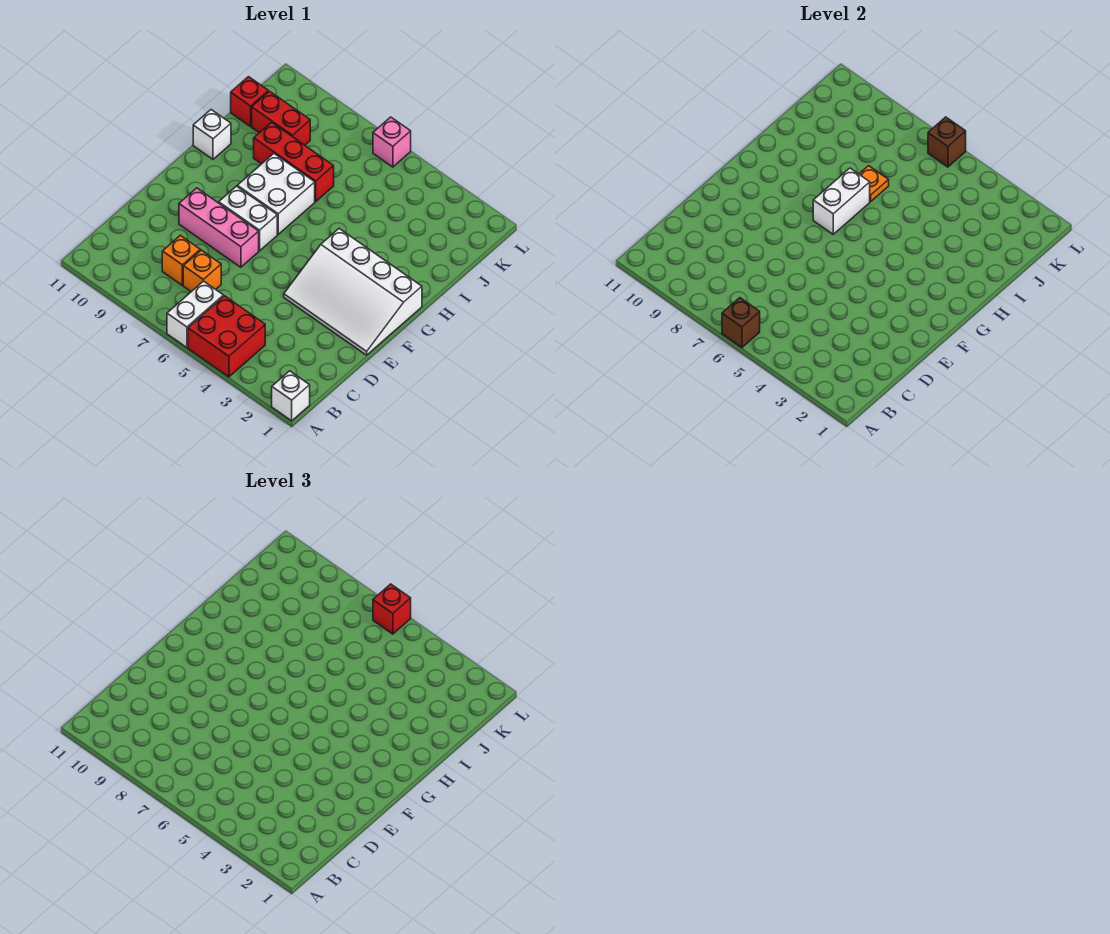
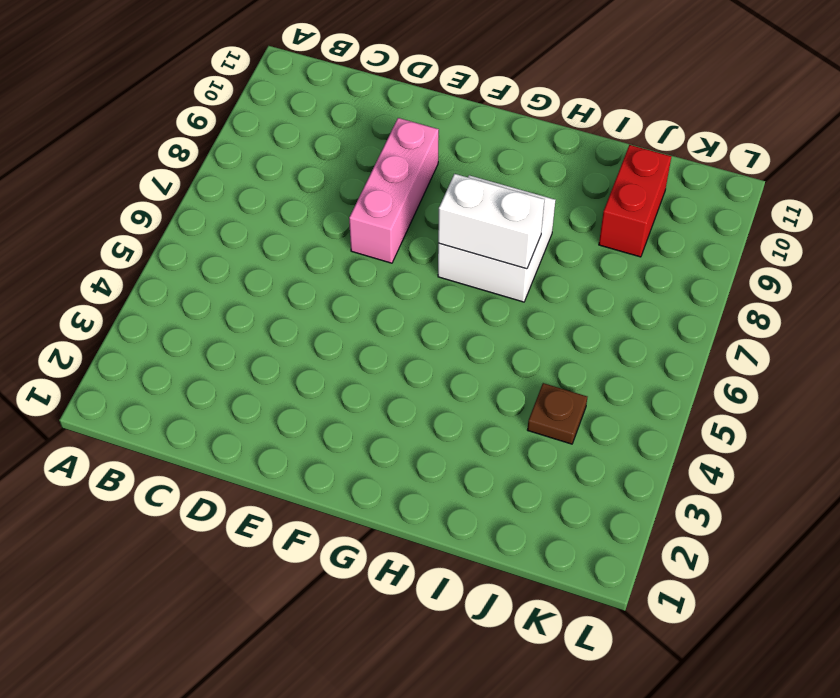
brown plate J4 level 1 -> none
none -> white brick A1 level 1
none -> red brick A4:B5 level 1
none -> white brick A6:B6 level 1

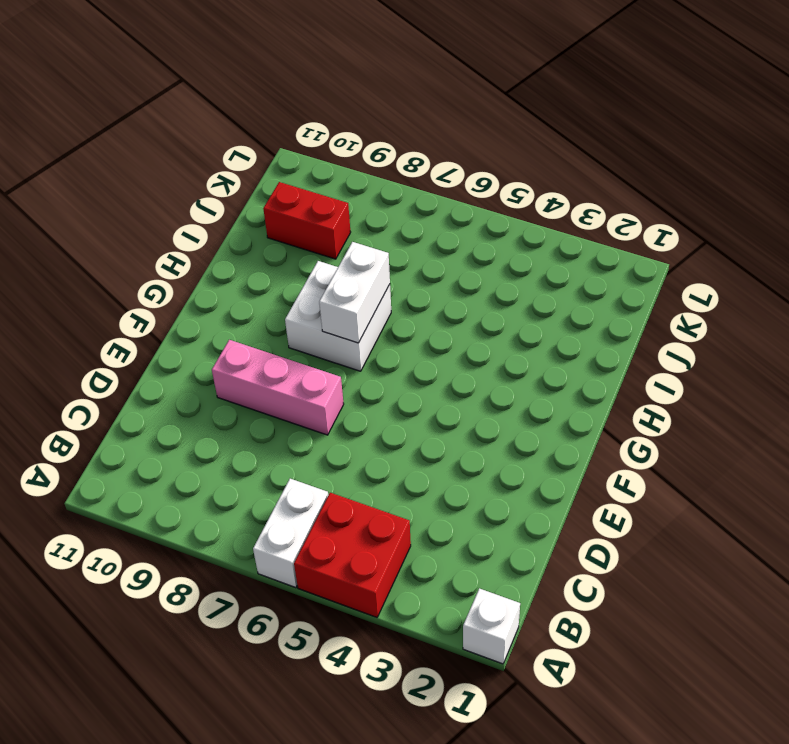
none -> orange brick C7 level 1
none -> orange brick C8 level 1
none -> white slope E1:G4 level 1 top G

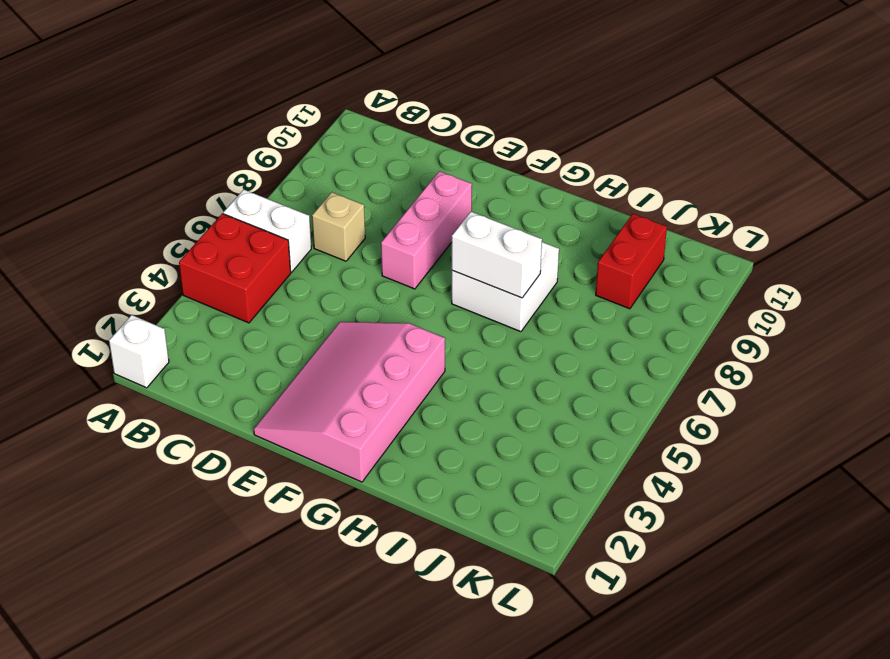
tan brick C7 level 1 -> orange brick C7 level 1
pink slope E1:G4 level 1 top G -> white slope E1:G4 level 1 top G
none -> orange brick C8 level 1
none -> white brick F7:F8 level 1
none -> white brick H11 level 1

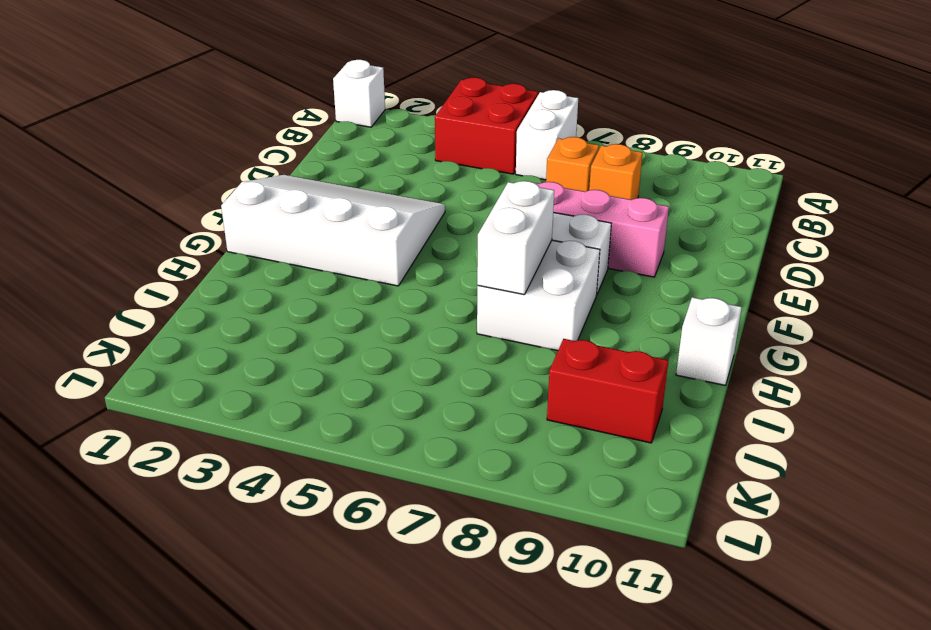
none -> red brick I7:I9 level 1
none -> red brick J11 level 1
none -> pink brick L6 level 1

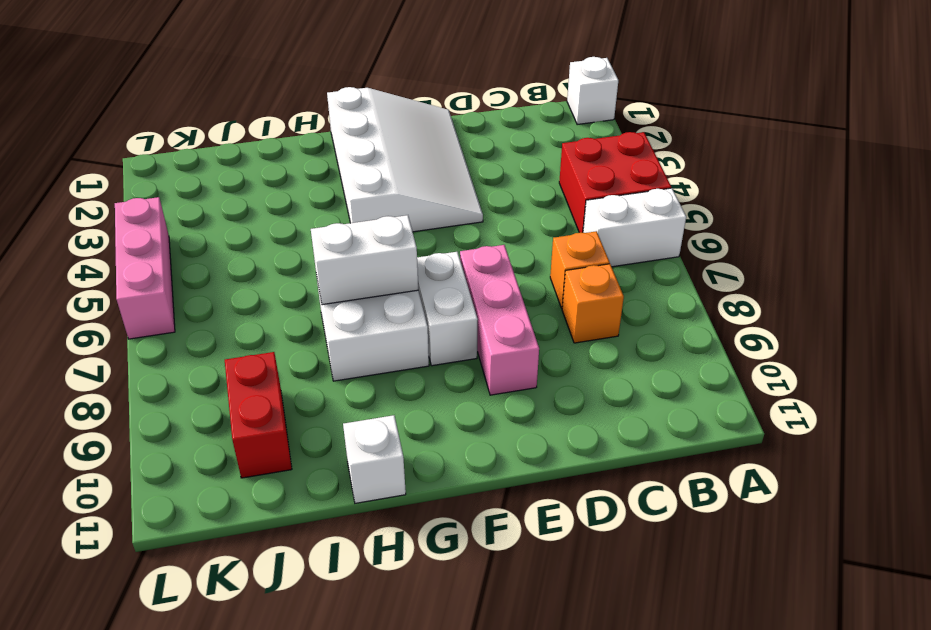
pink brick L4:L6 level 1 -> pink brick L6 level 1
none -> red brick I7:I9 level 1
none -> red brick J11 level 1
none -> brown brick A6 level 2

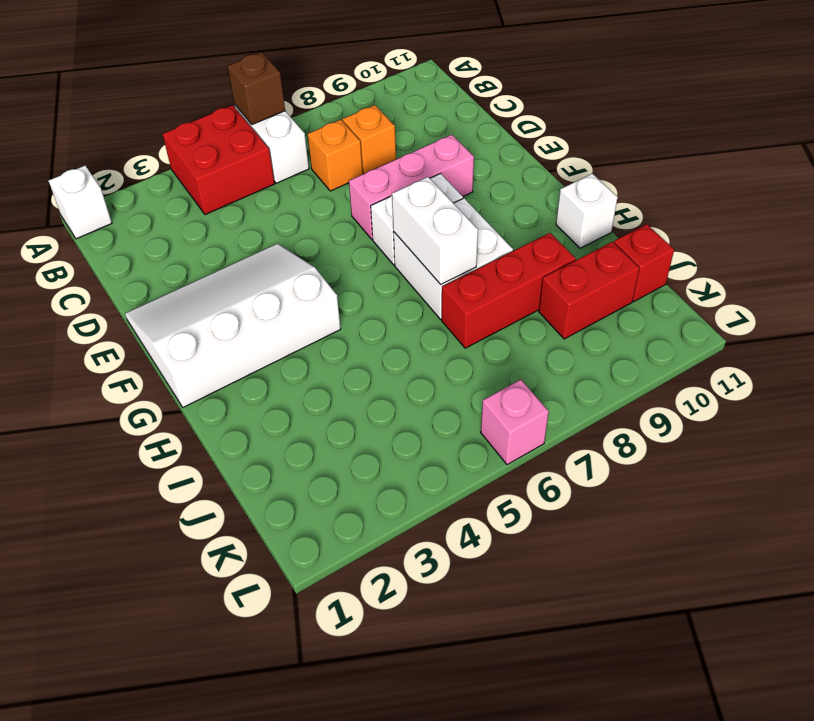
none -> orange plate I7 level 2
none -> brown brick L6 level 2
none -> red brick L6 level 3

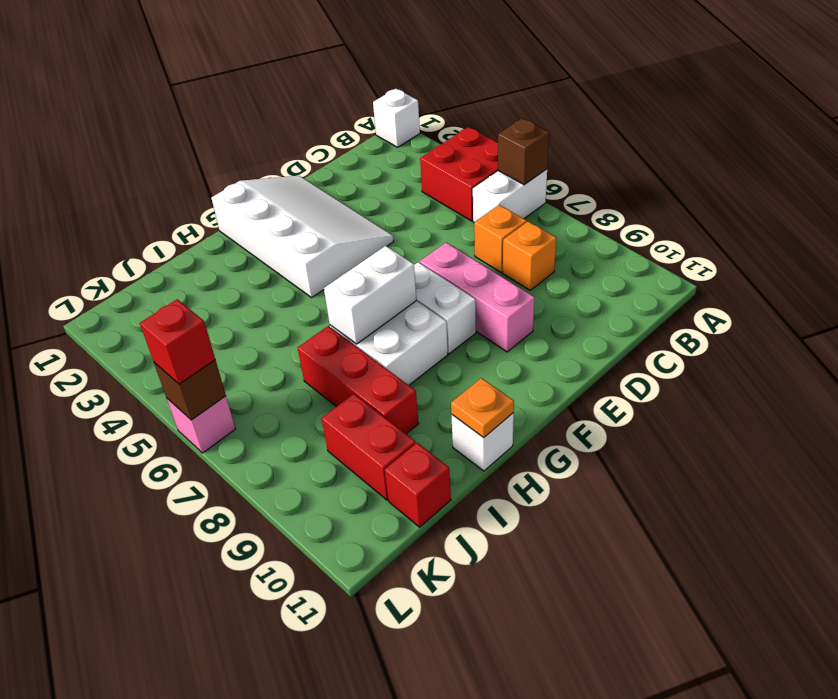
orange plate H11 level 2 -> orange plate I7 level 2

